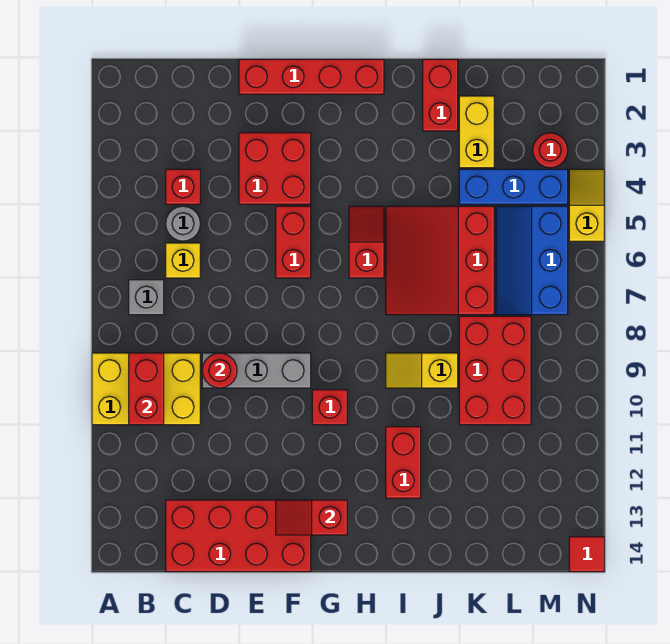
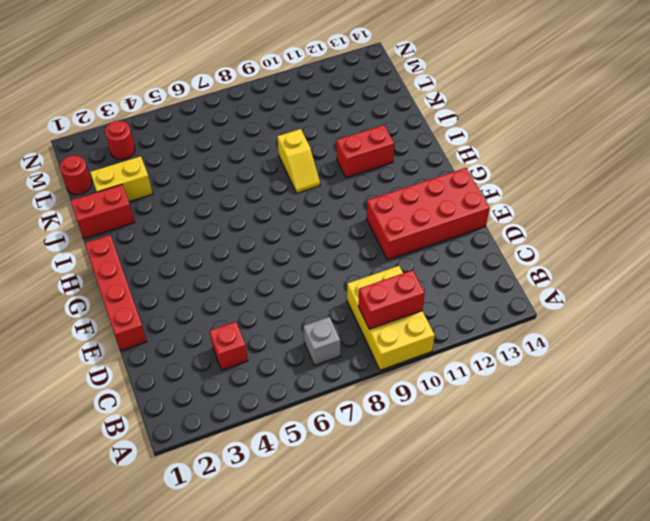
red brick E11:F14 level 1 -> red brick C13:F14 level 1
red round brick L1 level 1 -> red round brick D9 level 2
none -> grey round brick C5 level 1
none -> yellow brick C6 level 1
none -> grey brick D9:F9 level 1

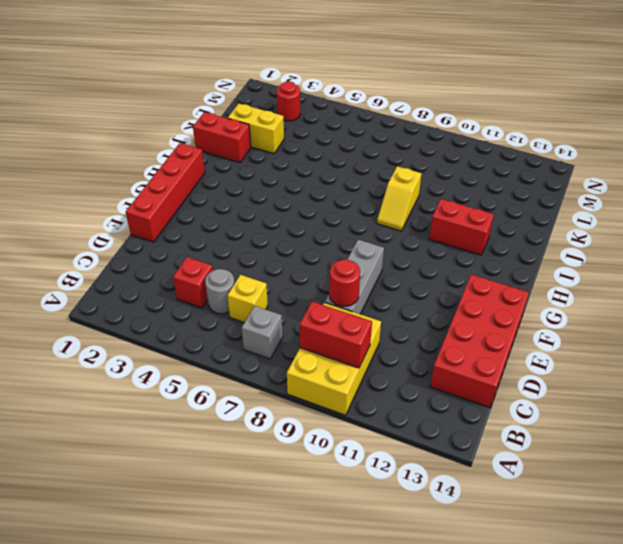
none -> red brick E3:F4 level 1
none -> red brick F5:F6 level 1
none -> red brick G10 level 1

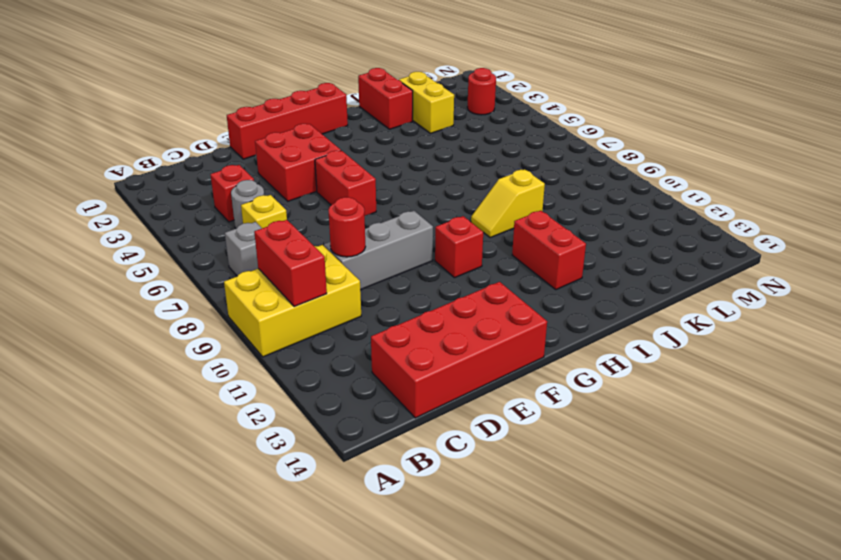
none -> red slope H5:H6 level 1 top 6
none -> red slope I5:K7 level 1 top K
none -> blue brick K4:M4 level 1

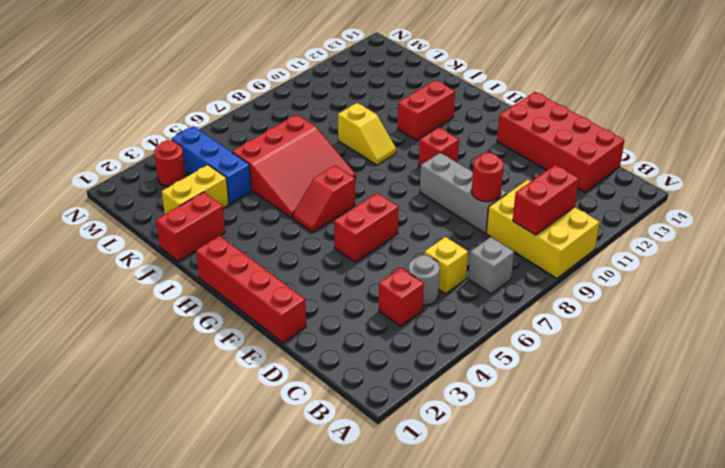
none -> red brick E3:F4 level 1
none -> red brick K8:L10 level 1
none -> blue slope L5:M7 level 1 top M

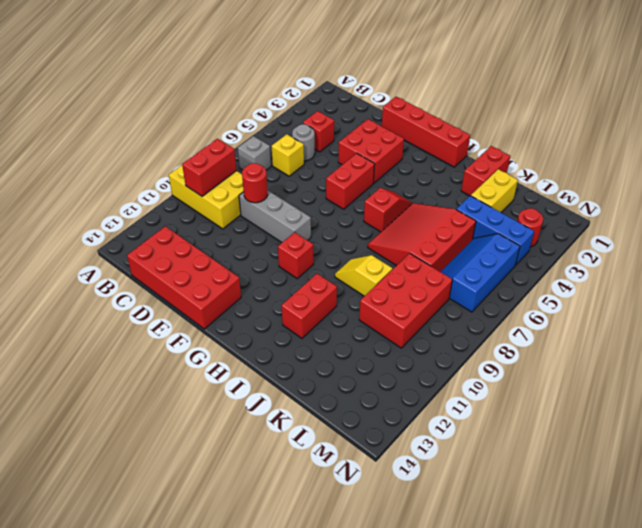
none -> yellow slope N4:N5 level 1 top 5
none -> red tile N14 level 1
none -> red slope F13:G13 level 2 top G

